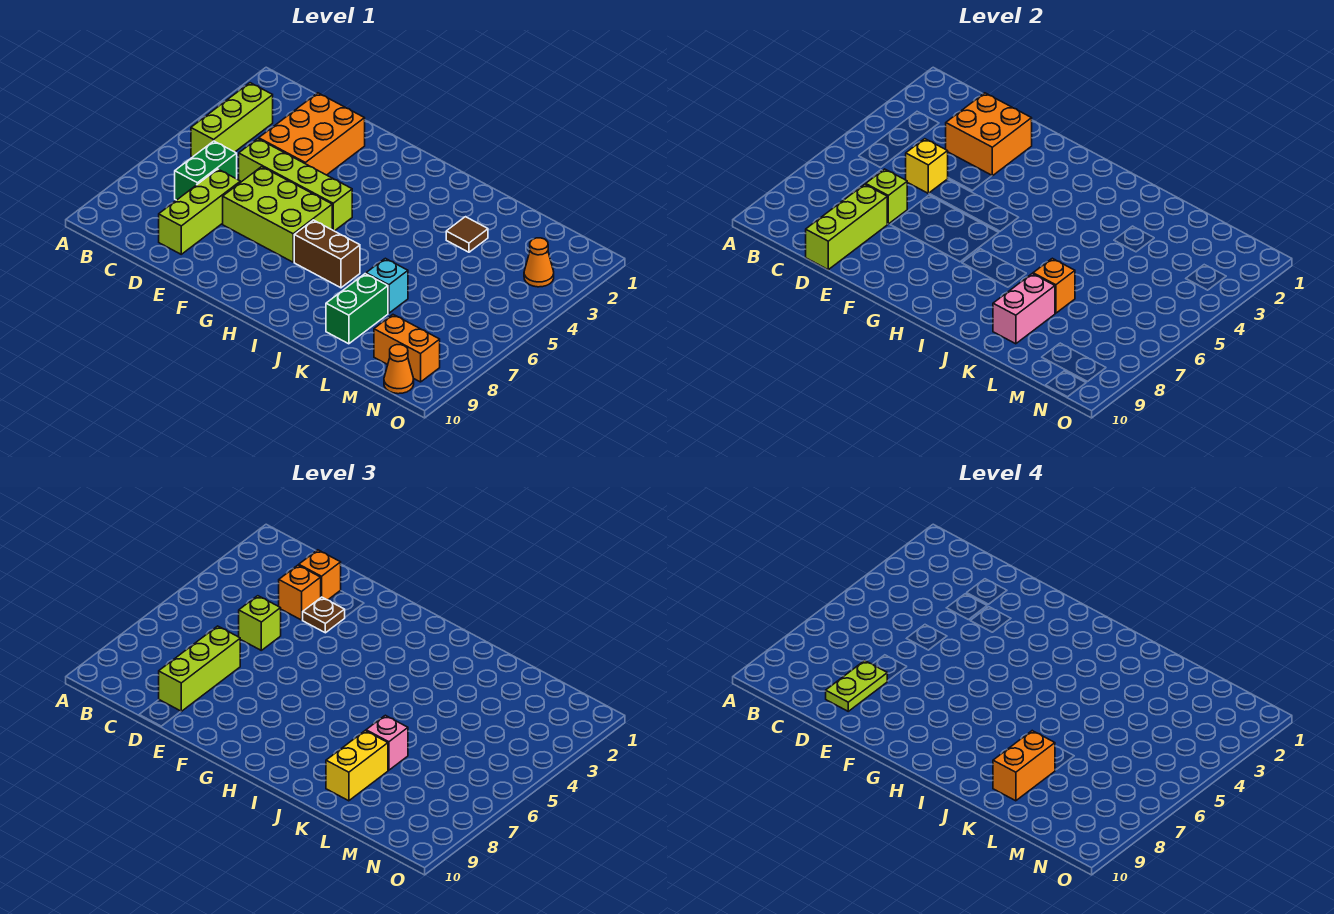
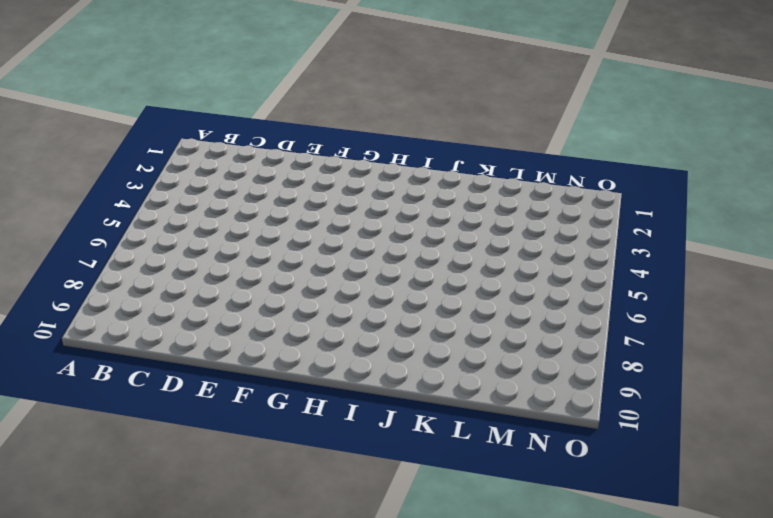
none -> lime brick B3:B5 level 1
none -> green brick C6:C7 level 1
none -> orange brick D2:E4 level 1

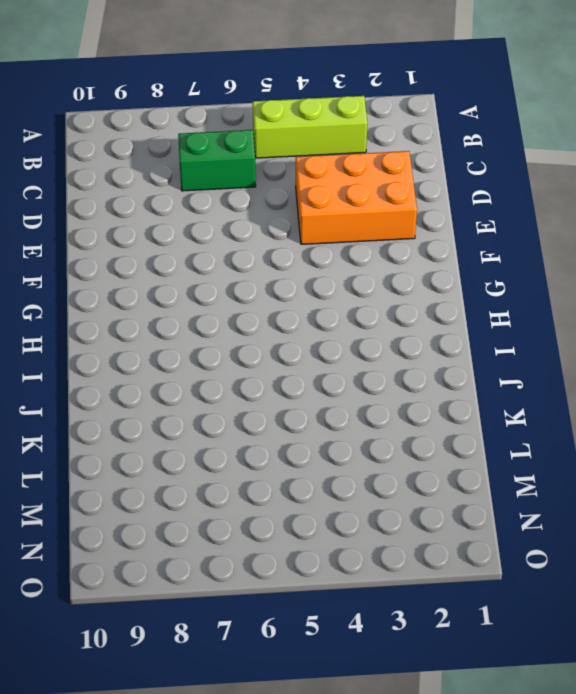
none -> lime brick D5:G5 level 1
none -> lime brick D7:D9 level 1
none -> lime brick E6:G7 level 1

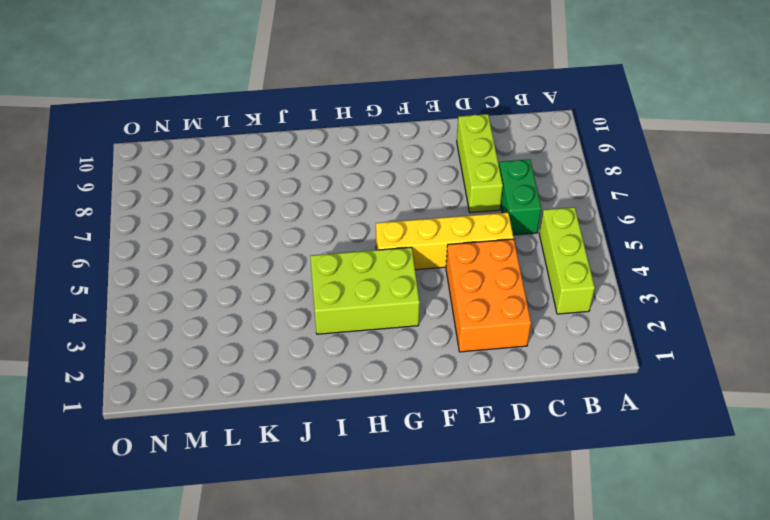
yellow brick D5:G5 level 1 -> lime brick D5:G5 level 1
lime brick G3:I4 level 1 -> lime brick E6:G7 level 1
none -> brown brick H7:I7 level 1
none -> brown tile K3 level 1
none -> cyan brick K7 level 1

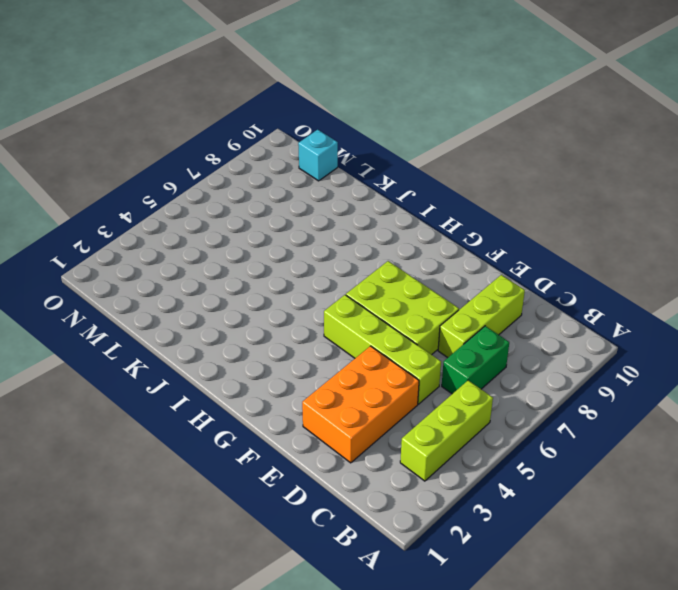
cyan brick M10 level 1 -> cyan brick K7 level 1
none -> brown brick H7:I7 level 1
none -> brown tile K3 level 1
none -> green brick K8:K9 level 1

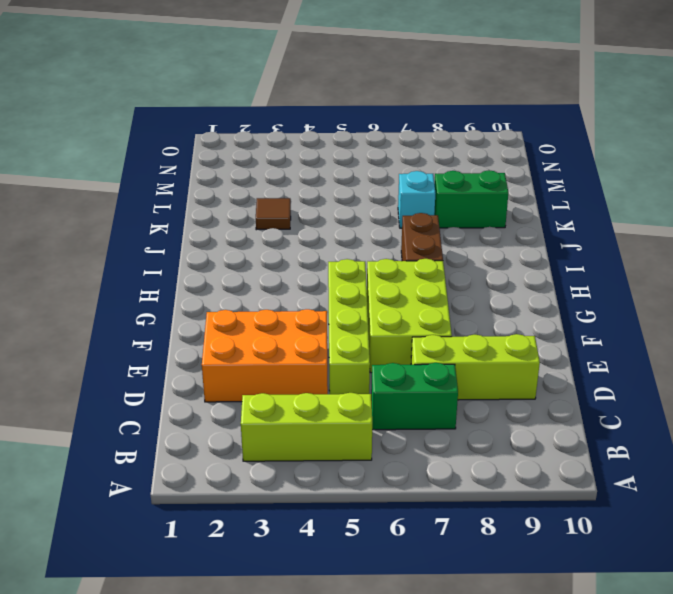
none -> orange brick M9:N9 level 1
none -> orange cone N3 level 1
none -> orange cone N10 level 1

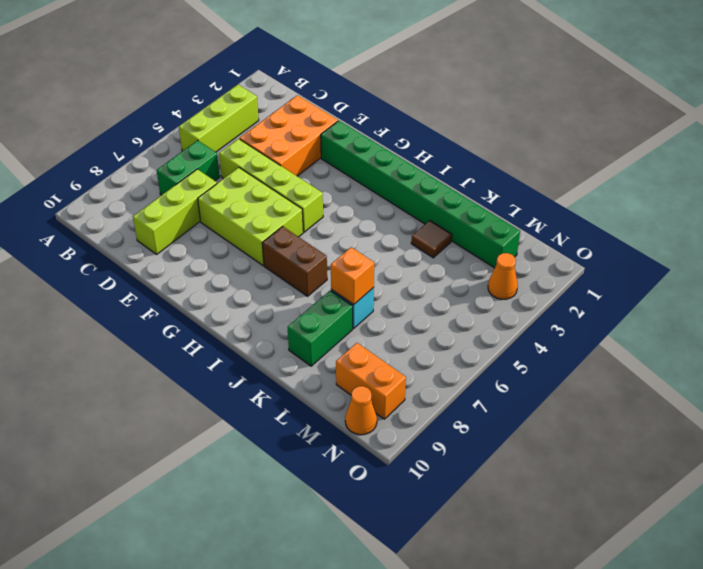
green brick F2:M2 level 1 -> none
none -> orange brick D2:E3 level 2
none -> yellow brick D5 level 2
none -> lime brick D7 level 2

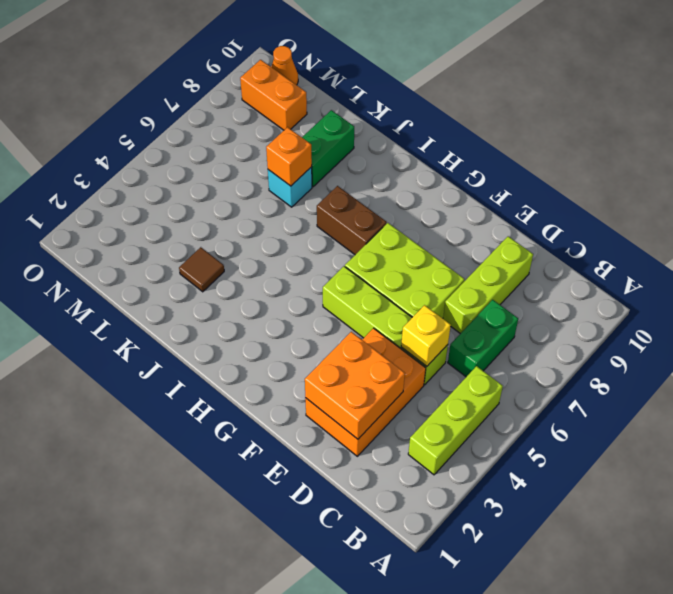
none -> orange cone N3 level 1
none -> lime brick D7 level 2
none -> lime brick D8:D10 level 2

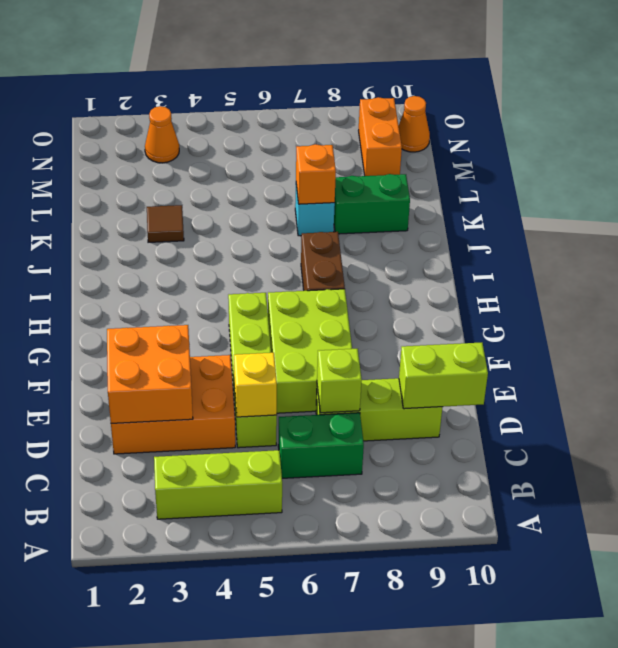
lime brick D9:D10 level 2 -> lime brick D8:D10 level 2
none -> pink brick K8:K9 level 2
none -> orange brick D2 level 3
none -> orange brick D3 level 3

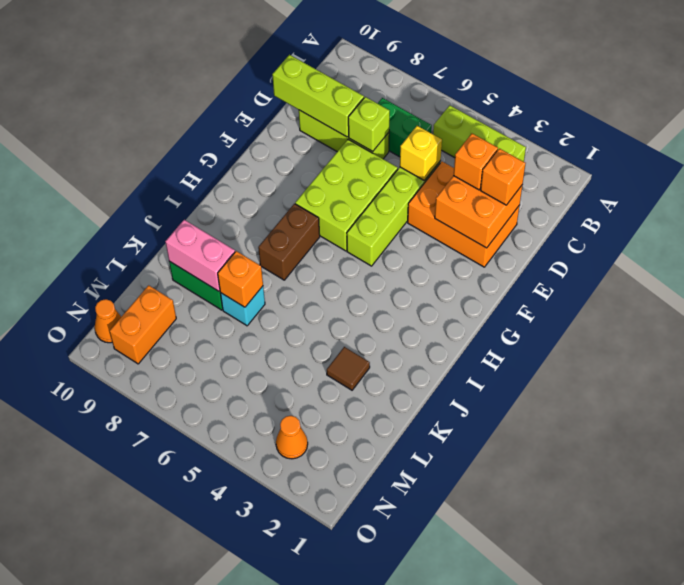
none -> lime brick D5 level 3
none -> lime brick D7:D9 level 3
none -> brown plate E3 level 3

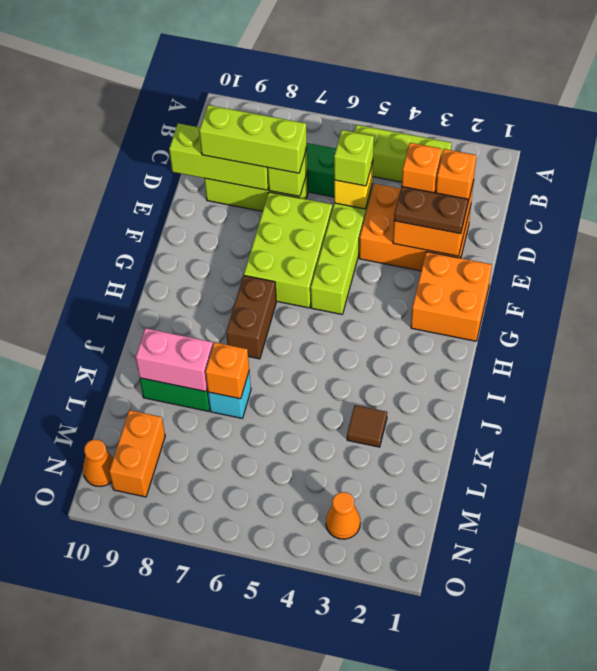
brown plate E2:E3 level 3 -> brown plate E3 level 3
orange brick F1:G2 level 1 -> none
none -> pink brick K7 level 3
none -> yellow brick K8:K9 level 3
none -> lime plate D8:D9 level 4

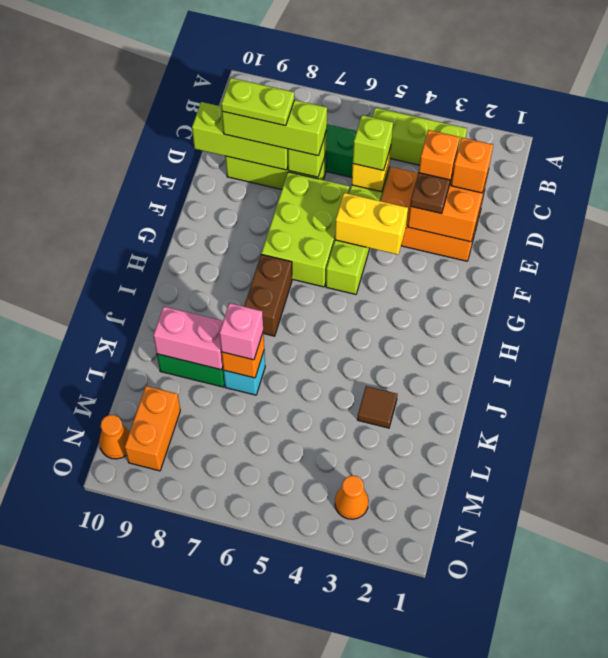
yellow brick F4:F5 level 2 -> yellow brick K8:K9 level 3
none -> orange brick K8:K9 level 4

